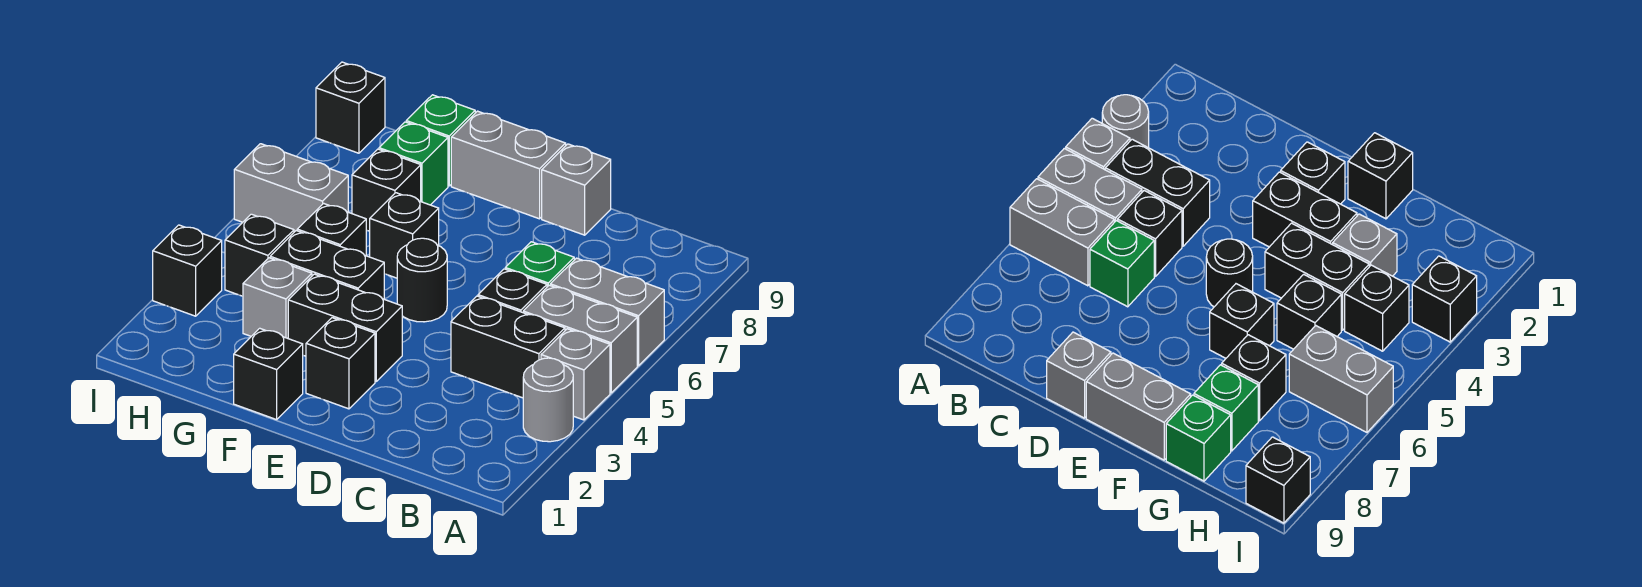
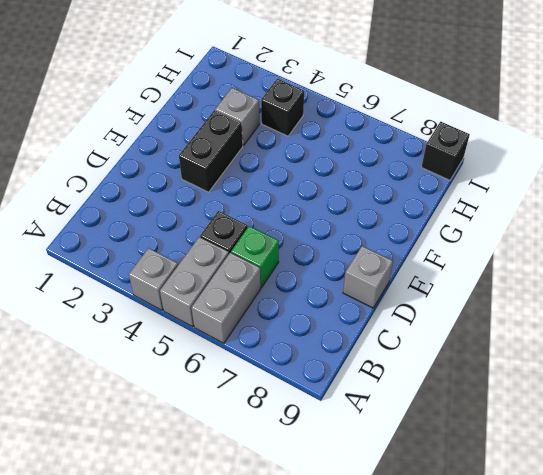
none -> grey round brick A3 level 1
none -> black brick B4:C4 level 1
none -> black brick E2 level 1

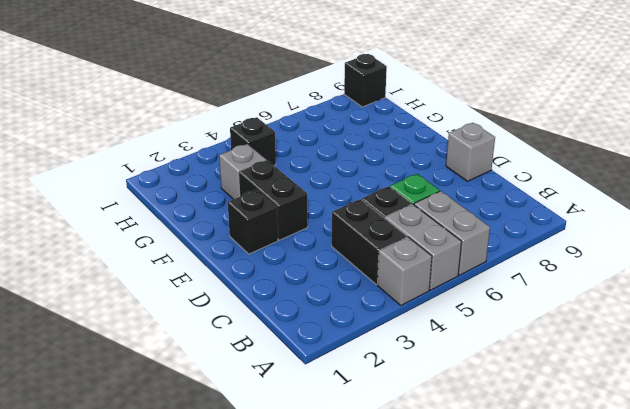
none -> grey round brick A3 level 1
none -> black round brick E5 level 1
none -> grey brick E9:F9 level 1

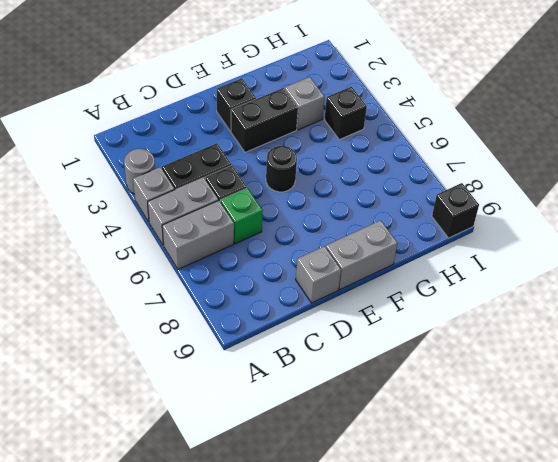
none -> black brick F1 level 1
none -> black brick F4:G4 level 1
none -> black brick F6 level 1

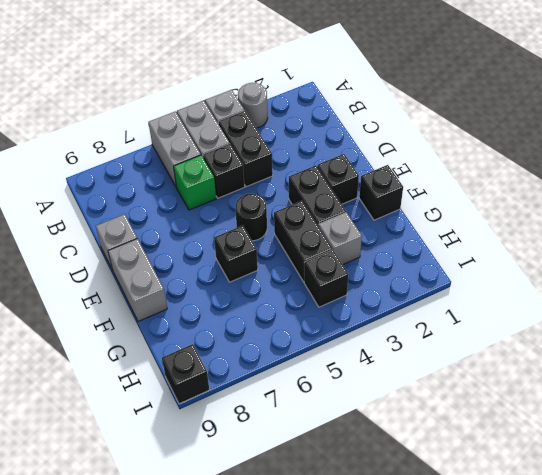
none -> black brick G5 level 1
none -> black brick G7 level 1
none -> green brick G8 level 1

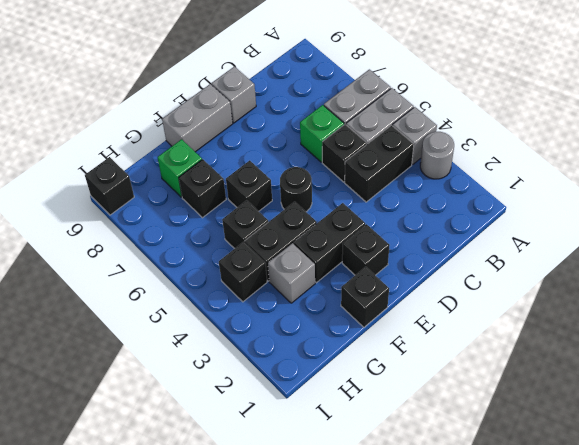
none -> green brick G9 level 1
none -> grey brick H6:I6 level 1
none -> black brick I3 level 1

